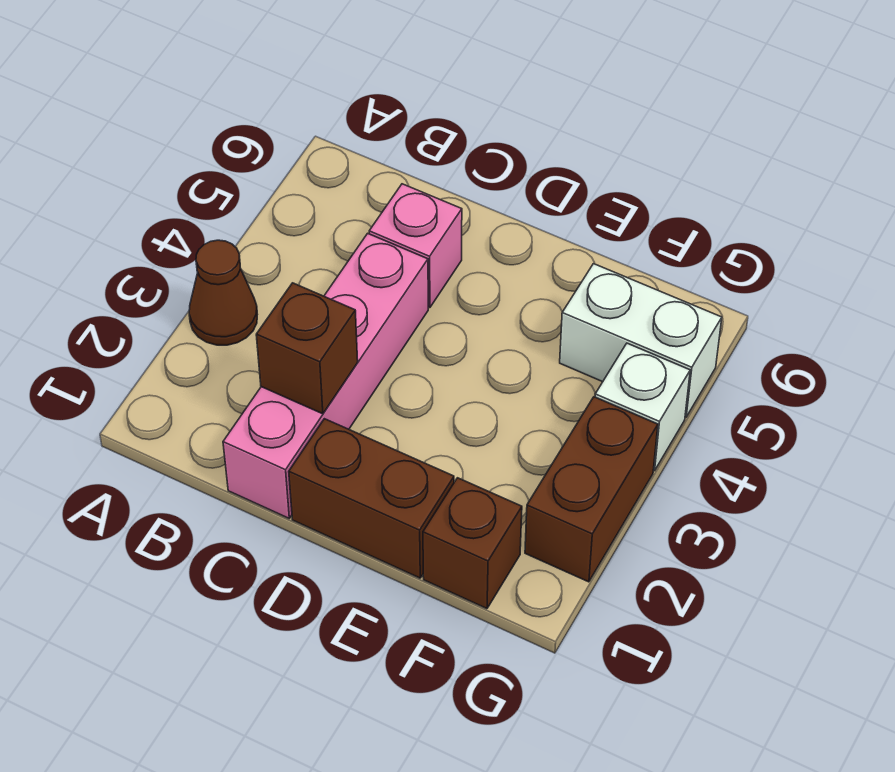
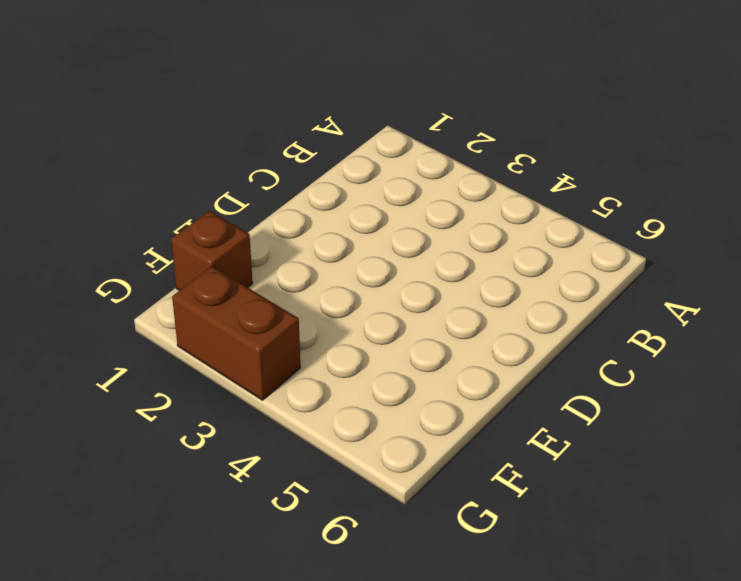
none -> brown cone A3 level 1
none -> pink brick C1:C4 level 1

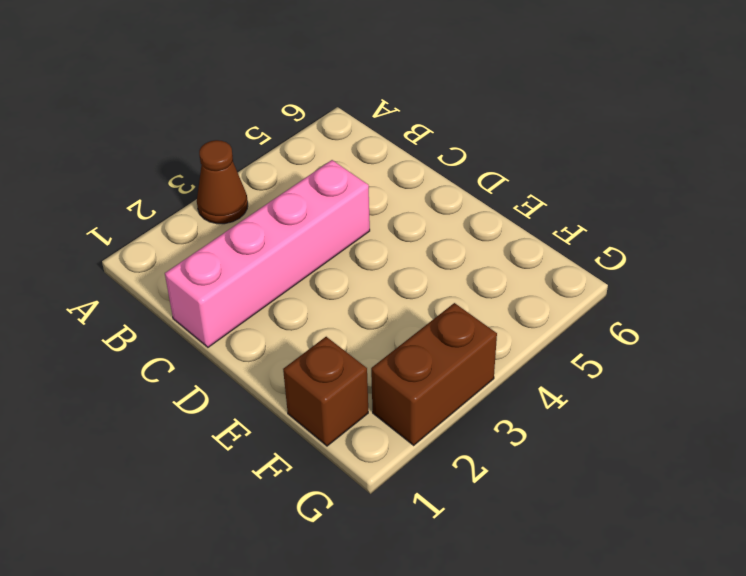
none -> pink brick C5 level 1
none -> brown brick D1:E1 level 1

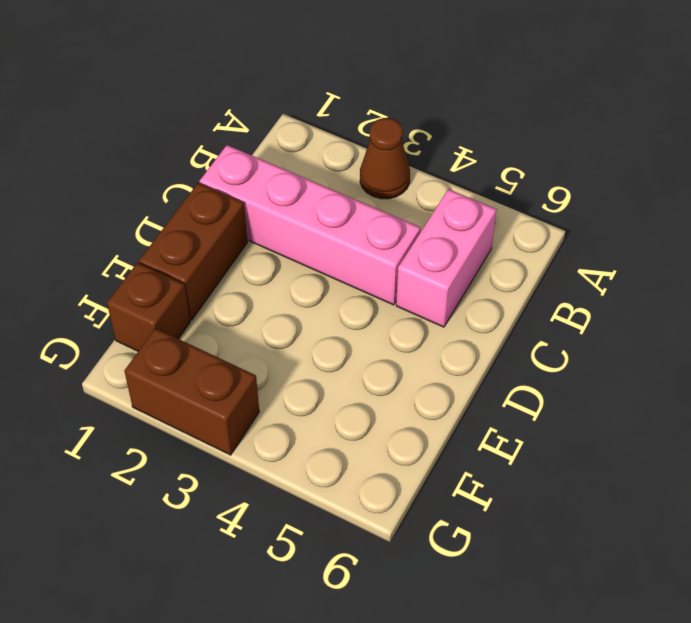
pink brick B5:C5 level 1 -> pink brick C5 level 1
none -> white brick F5:G5 level 1
none -> white brick G4 level 1

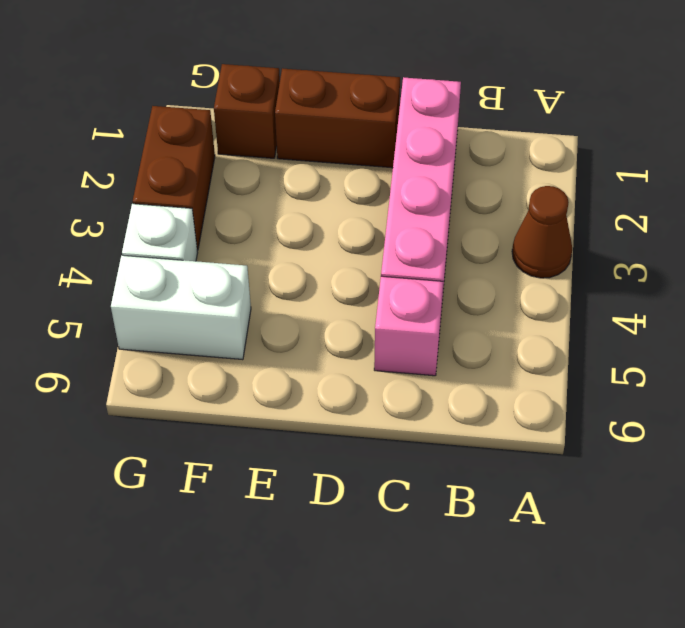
none -> brown brick C2 level 2

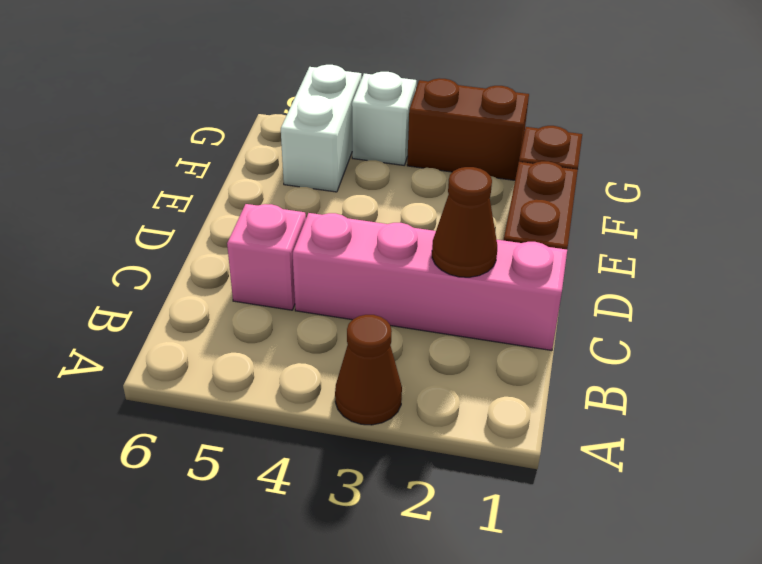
brown cone C2 level 2 -> brown brick C2 level 2

